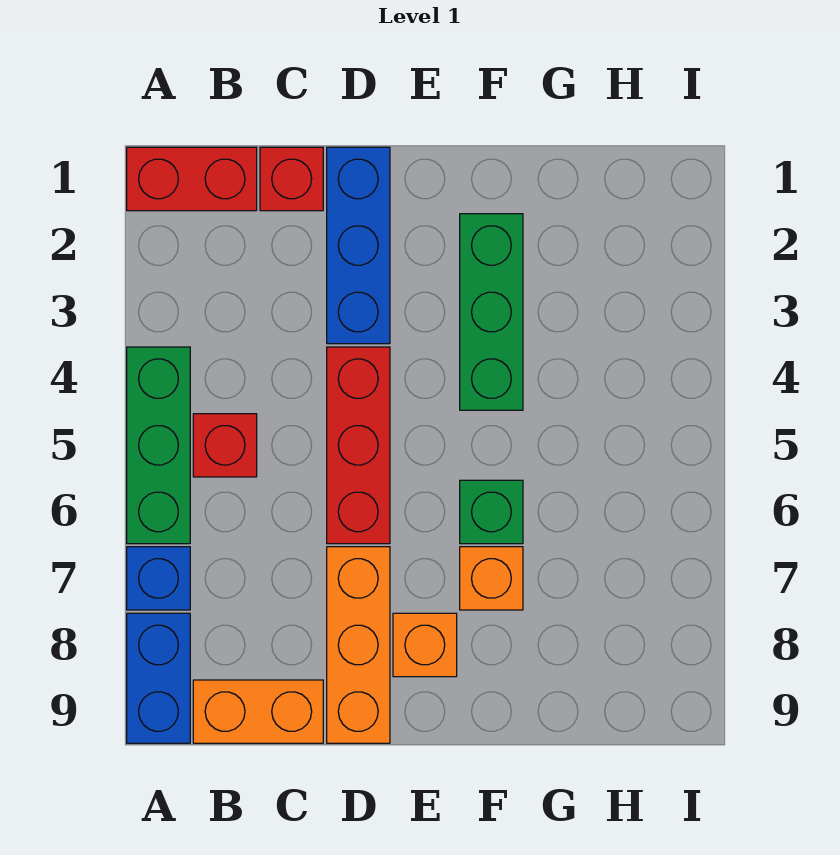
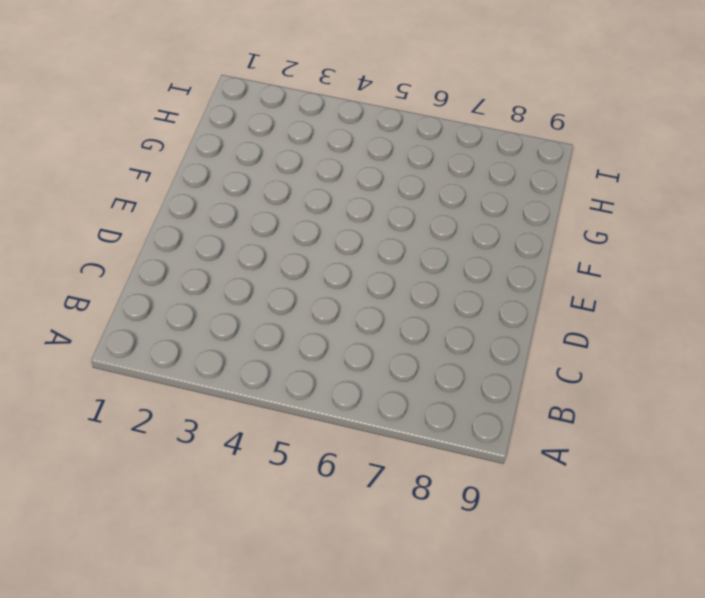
none -> red brick A1:B1 level 1
none -> green brick A4:A6 level 1
none -> blue brick A7 level 1

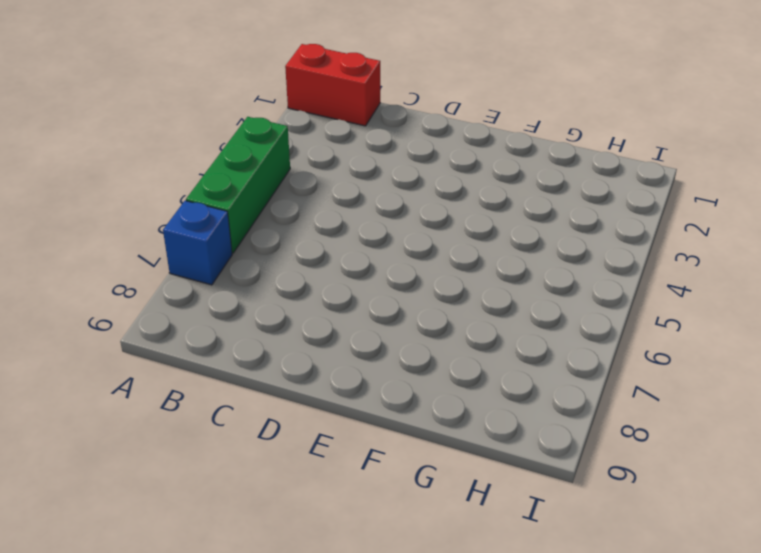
none -> blue brick A8:A9 level 1
none -> red brick B5 level 1
none -> orange brick B9:C9 level 1

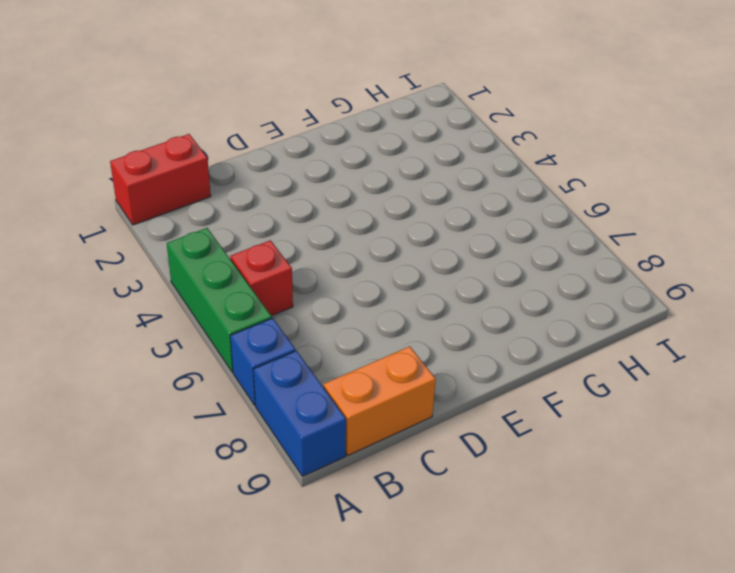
none -> red brick C1 level 1
none -> blue brick D1:D3 level 1
none -> red brick D4:D6 level 1

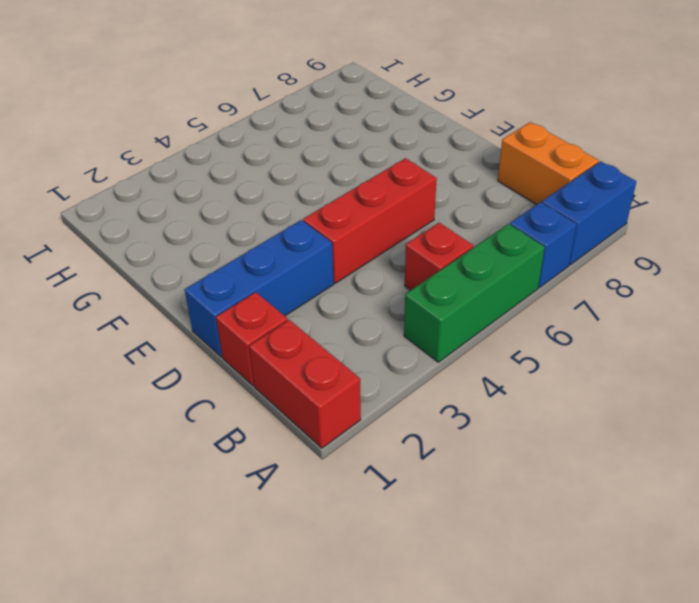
none -> orange brick D7:D9 level 1
none -> orange brick E8 level 1
none -> green brick F2:F4 level 1

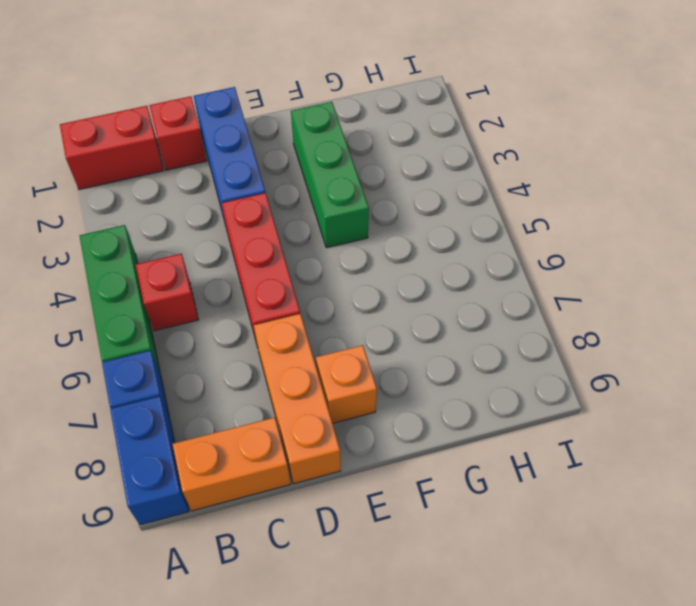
none -> green brick F6 level 1
none -> orange brick F7 level 1

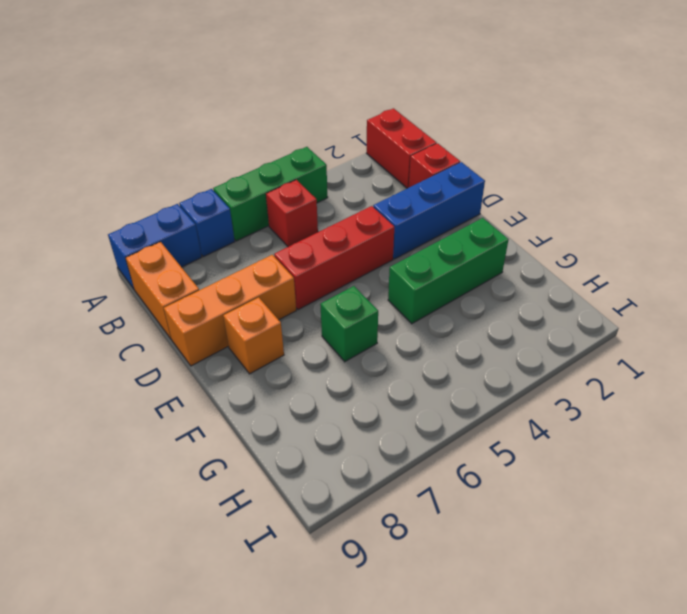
none -> orange brick F7 level 1

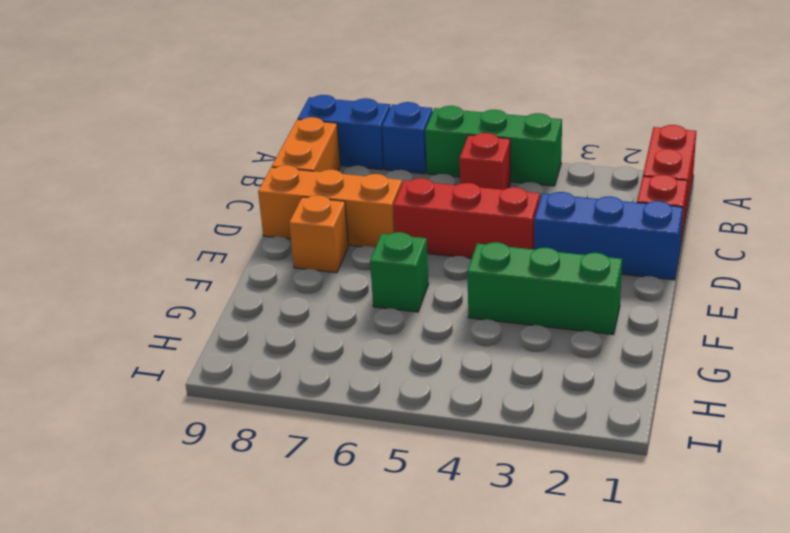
none -> orange brick F7 level 1

